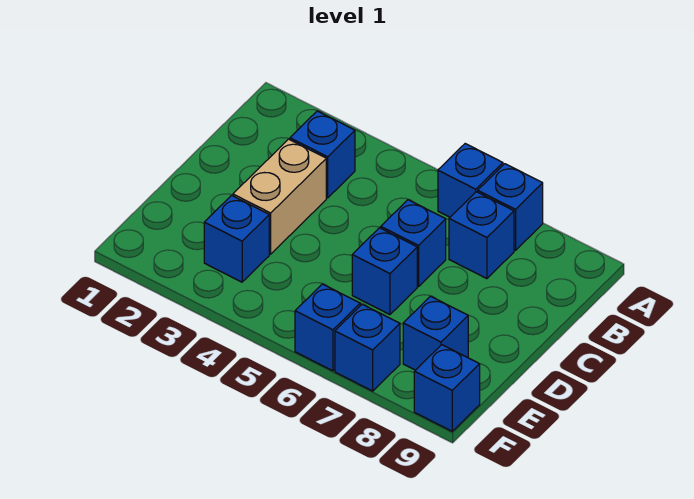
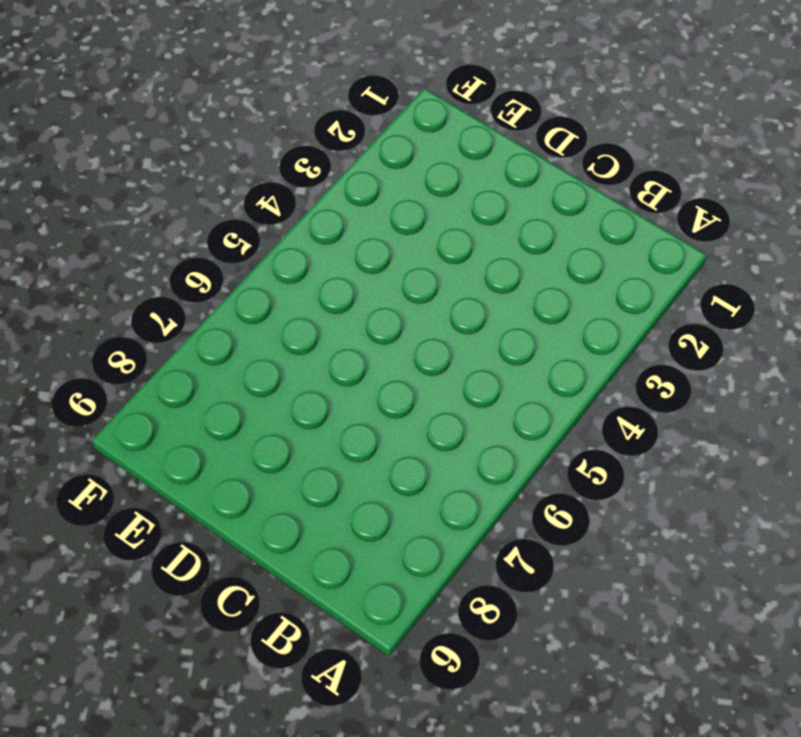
none -> blue brick A6 level 1
none -> blue brick A7 level 1
none -> blue brick B3 level 1

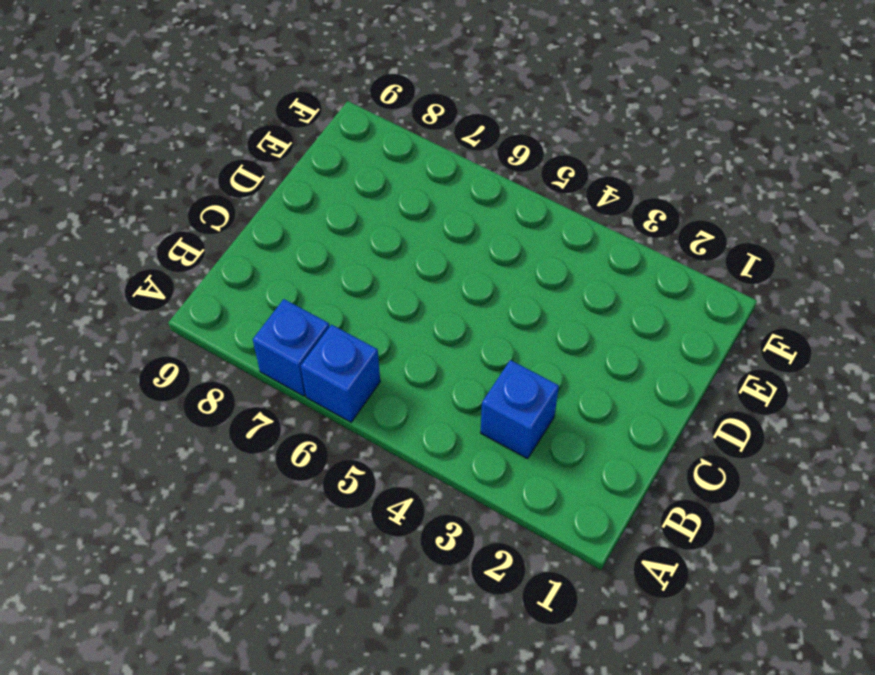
none -> blue brick B7 level 1
none -> tan brick C3:D3 level 1
none -> blue brick C6 level 1

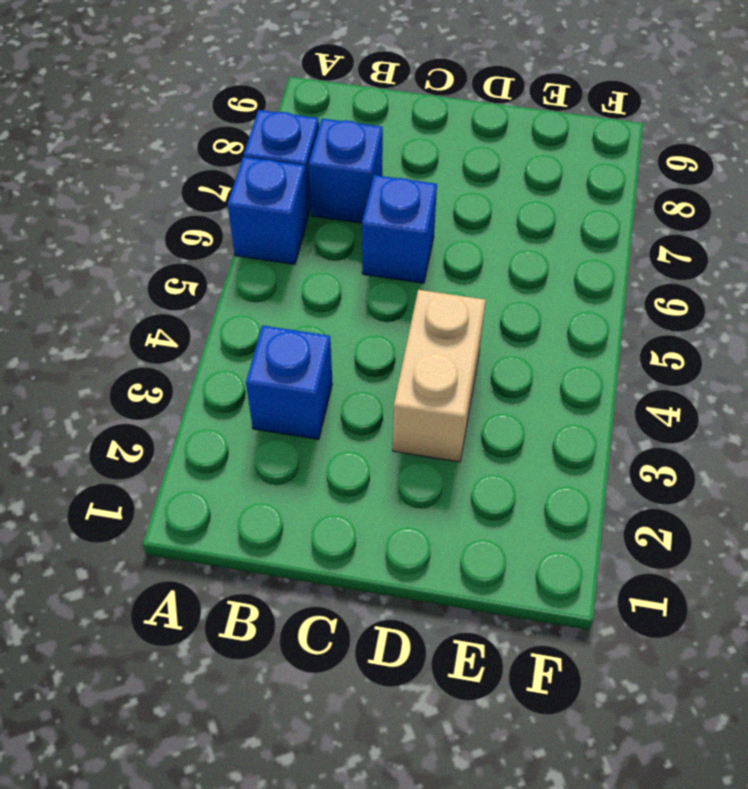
tan brick D3:D4 level 1 -> tan brick C3:D3 level 1
none -> blue brick D6 level 1
none -> blue brick E3 level 1
none -> blue brick E8 level 1

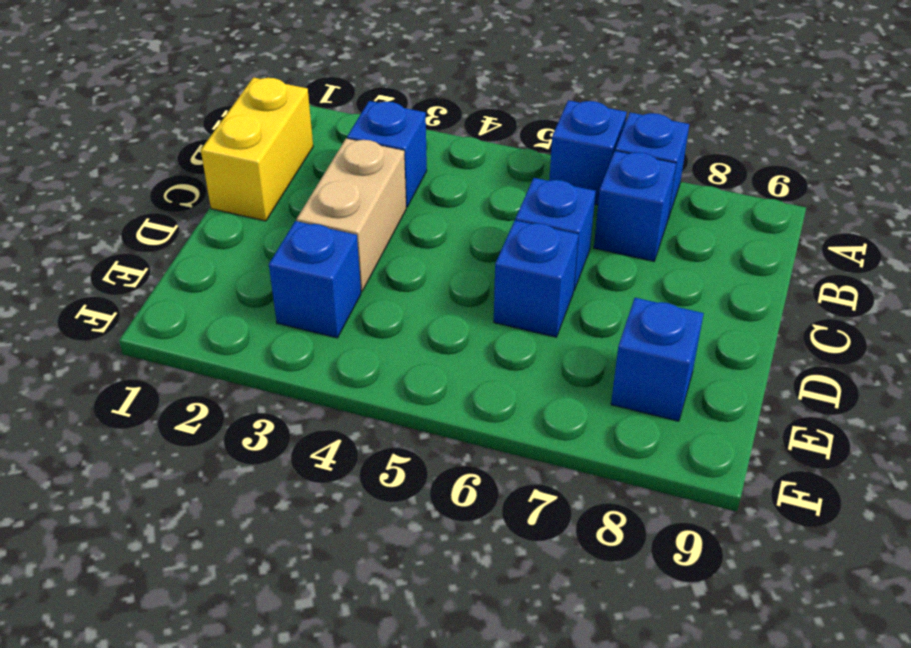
yellow brick B1:C1 level 1 -> none
none -> blue brick F6 level 1
none -> blue brick F7 level 1
none -> blue brick F9 level 1

